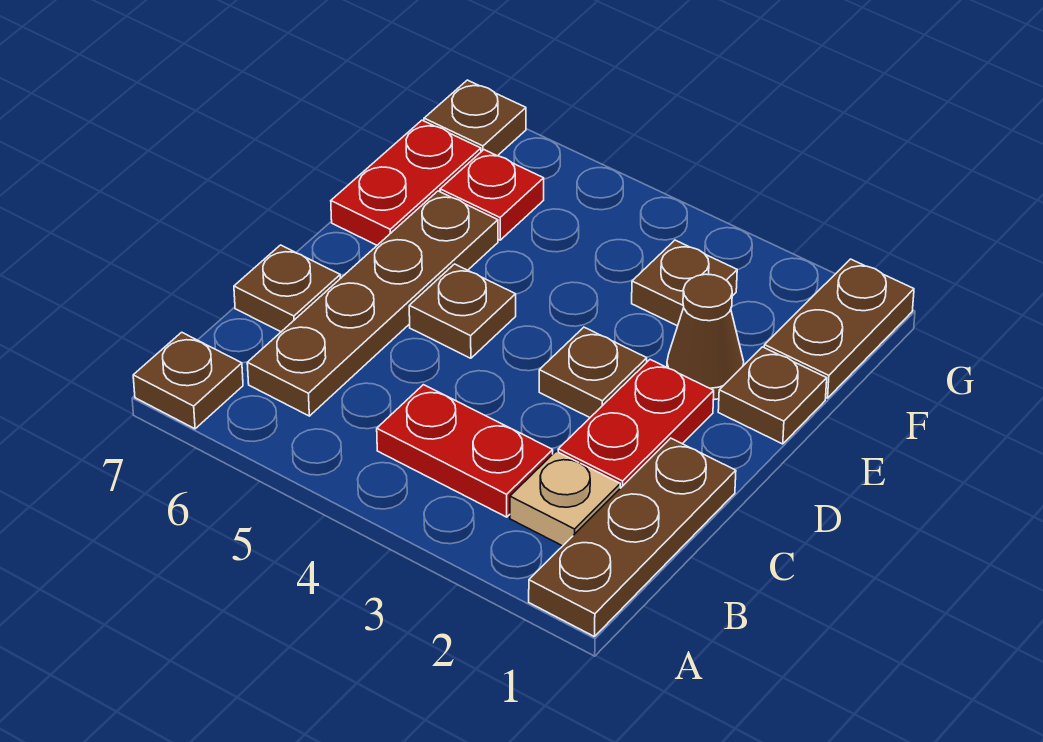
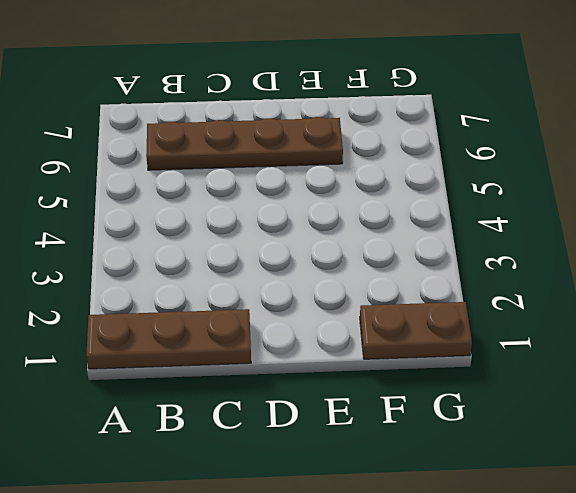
none -> brown plate A7 level 1
none -> tan plate B2 level 1
none -> red plate B3:B4 level 1

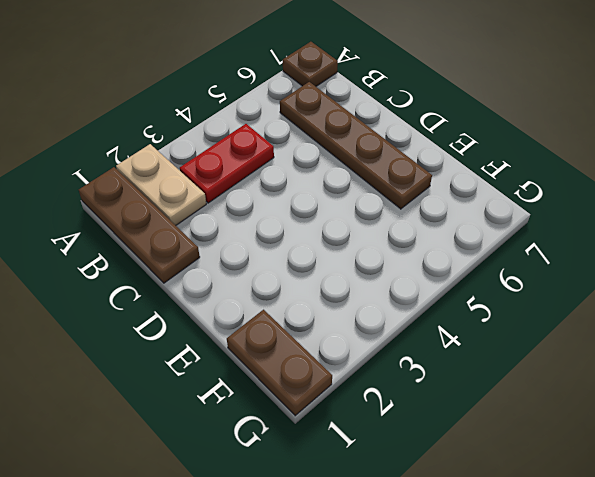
tan plate A2:B2 level 1 -> tan plate B2 level 1
none -> red plate C2:D2 level 1
none -> brown plate C7 level 1
none -> brown plate D3 level 1

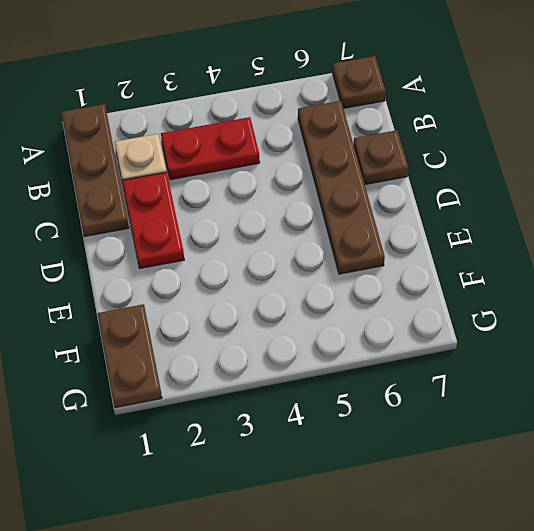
none -> brown plate D3 level 1
none -> brown plate D5 level 1
none -> brown plate E1 level 1

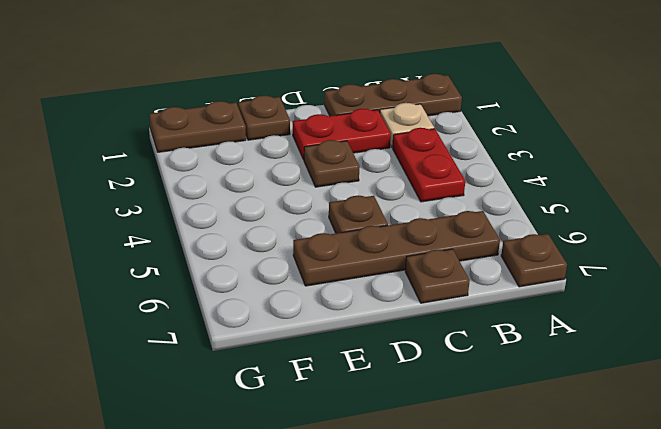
none -> brown cone E2 level 1
none -> red plate E7:F7 level 1
none -> brown plate F3 level 1

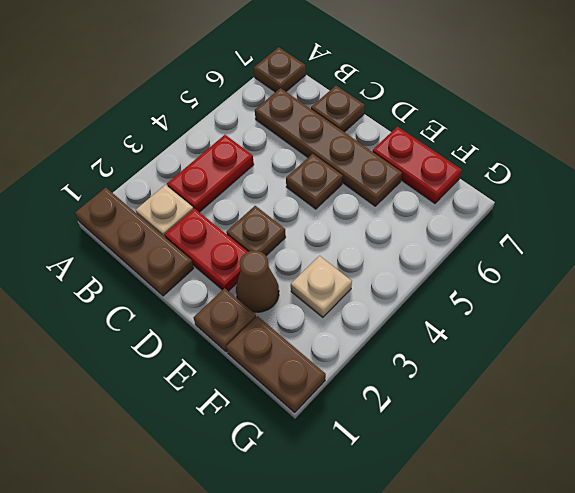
tan plate F3 level 1 -> brown plate F3 level 1
none -> red plate F6 level 1
none -> brown plate G7 level 1

